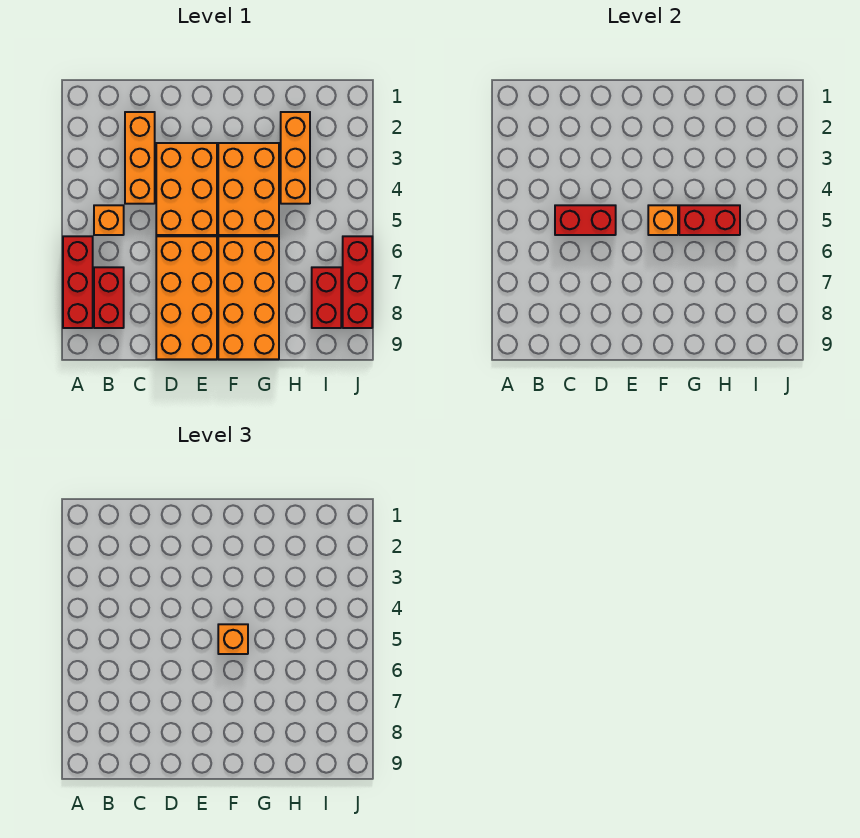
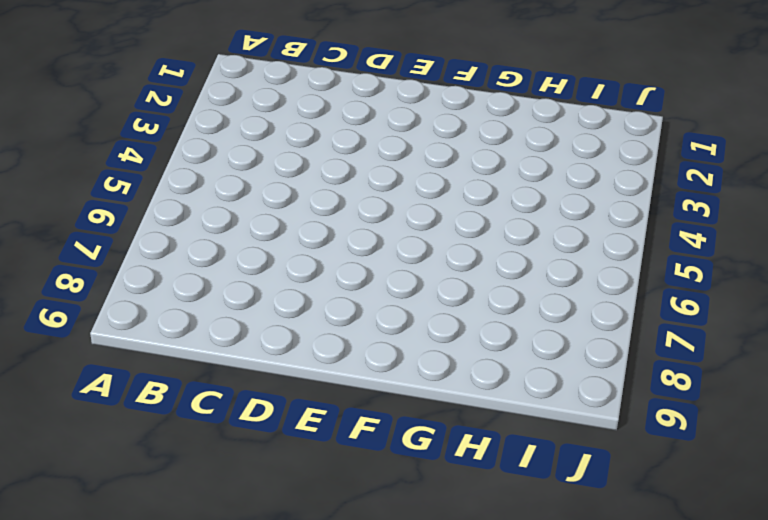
none -> red brick A6:A8 level 1
none -> orange brick B5 level 1
none -> red brick B7:B8 level 1

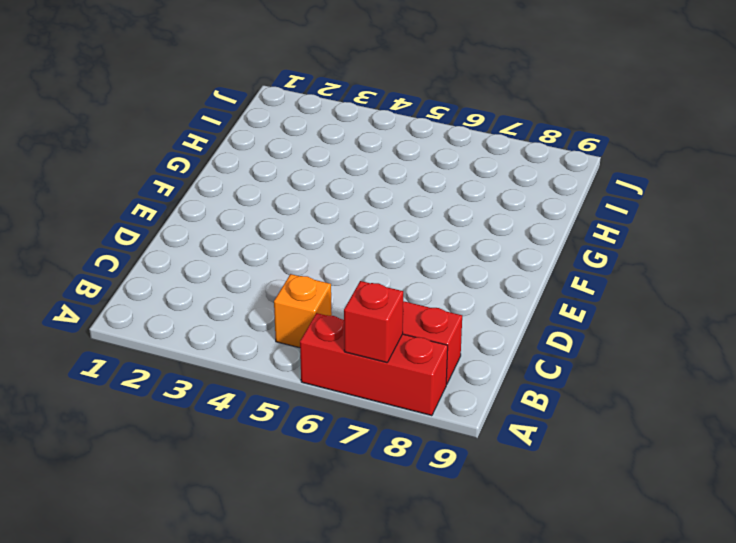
red brick A7 level 2 -> none
none -> orange brick C2:C4 level 1
none -> orange brick D3:E5 level 1
none -> orange brick D6:E9 level 1

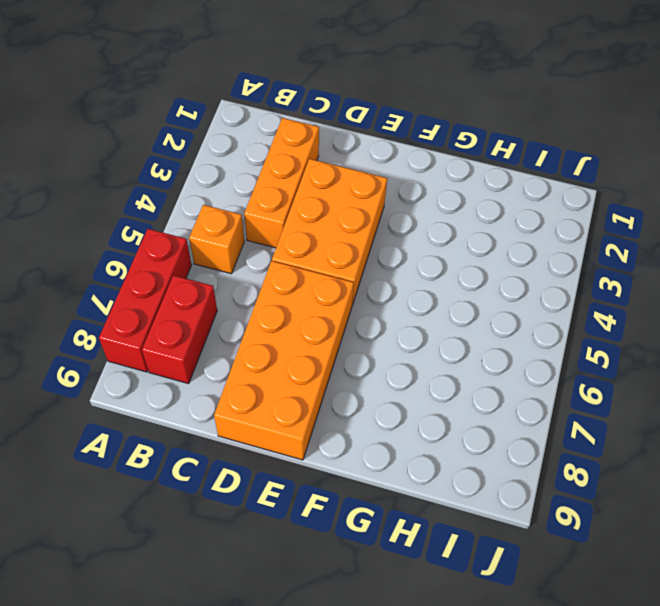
none -> orange brick F3:G5 level 1
none -> orange brick F6:G9 level 1
none -> orange brick H2:H4 level 1

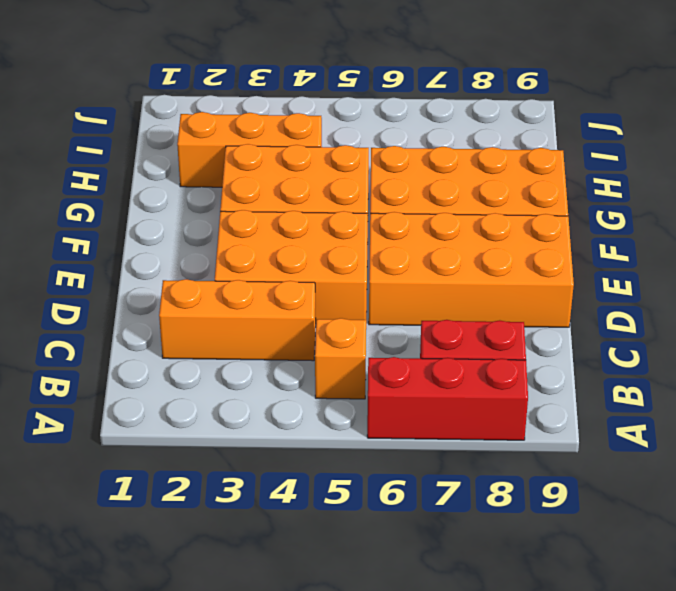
none -> red brick I7:I8 level 1
none -> red brick J6:J8 level 1
none -> red brick C5:D5 level 2

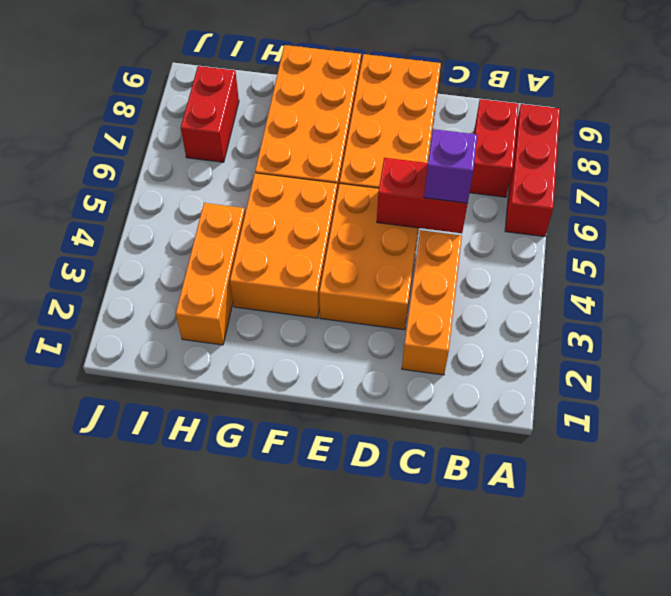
purple brick C5 level 3 -> none
none -> orange brick B5 level 1
none -> red brick J6:J8 level 1
none -> orange brick F5 level 2

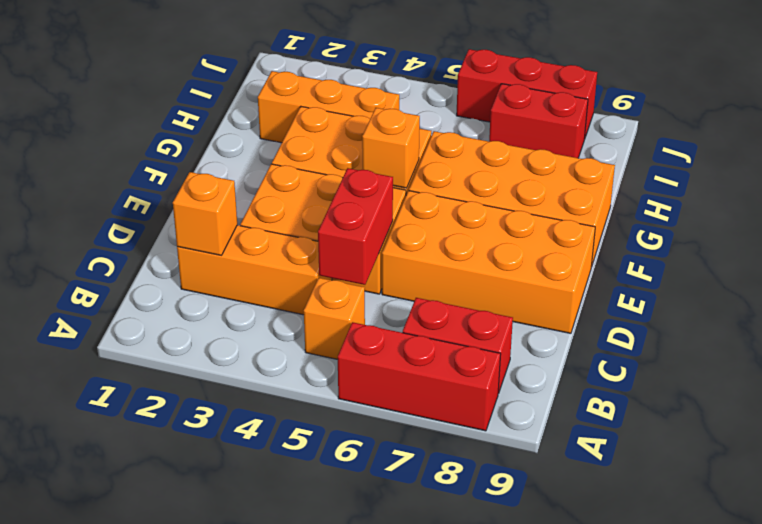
orange brick C2 level 2 -> orange brick F5 level 3
none -> red brick G5:H5 level 2

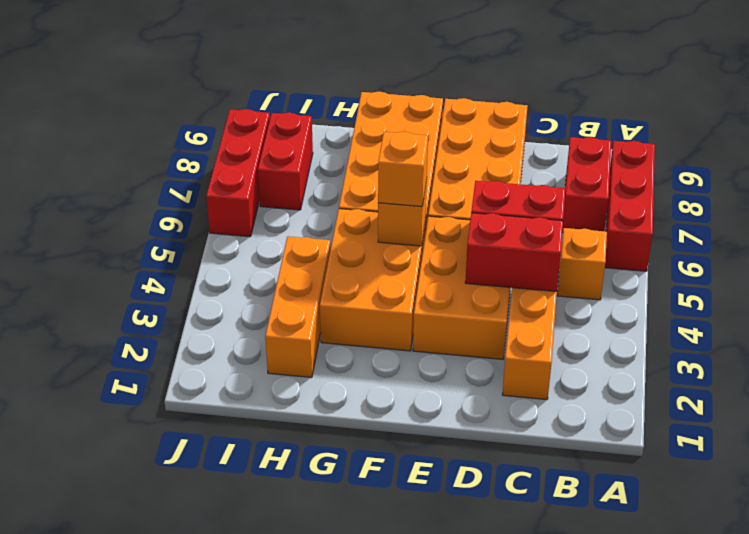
red brick C4:D4 level 2 -> red brick G5:H5 level 2

